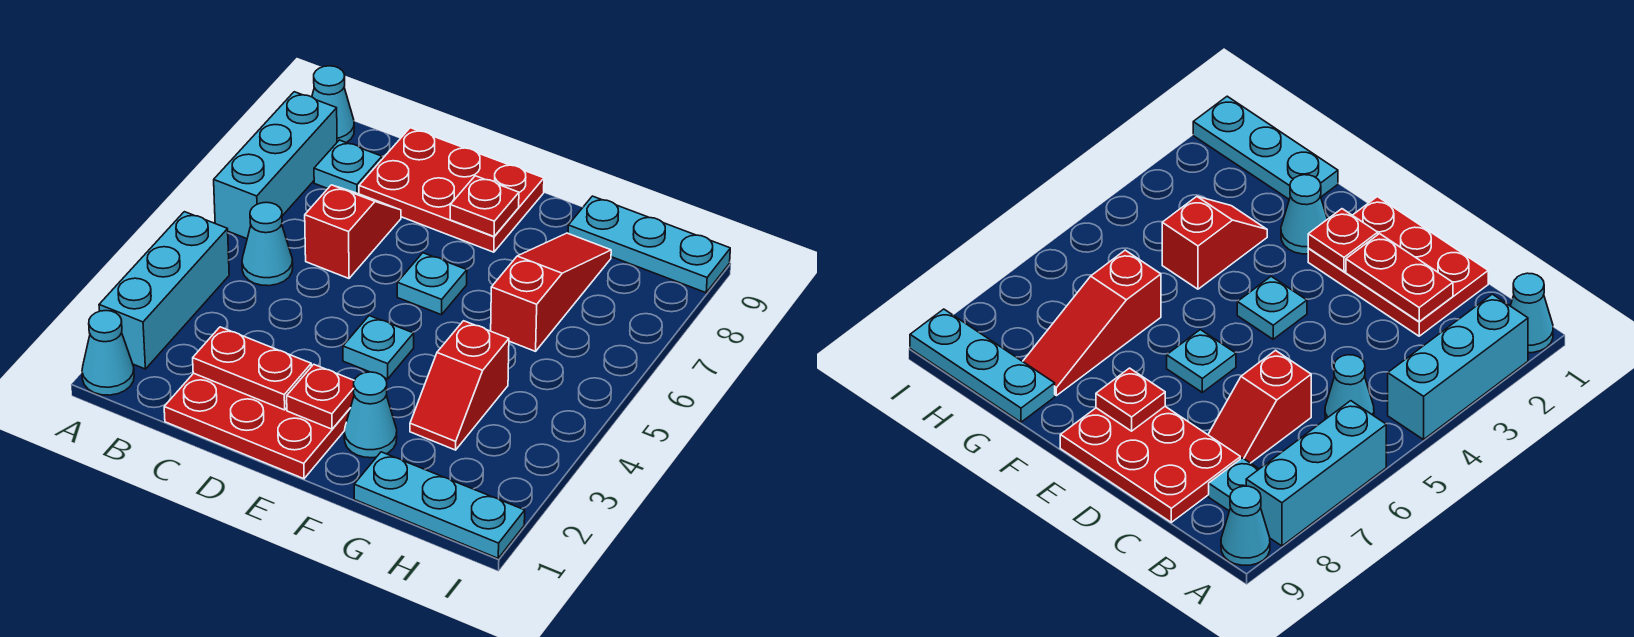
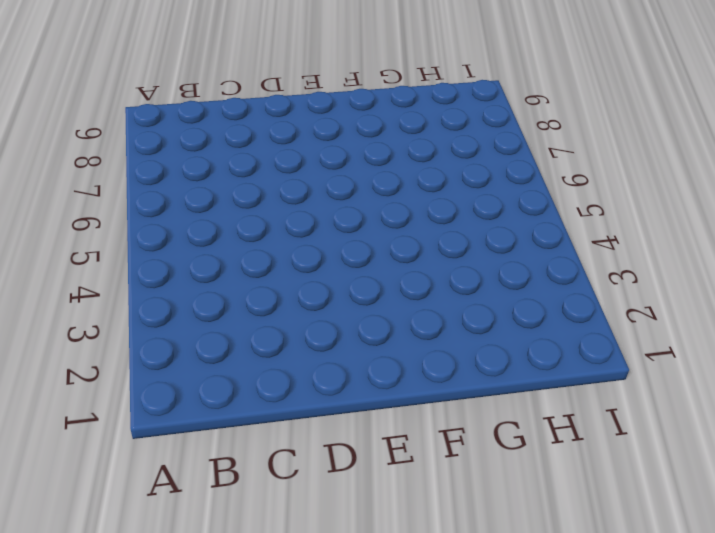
none -> cyan cone A1 level 1
none -> cyan brick A2:A4 level 1
none -> cyan brick A6:A8 level 1

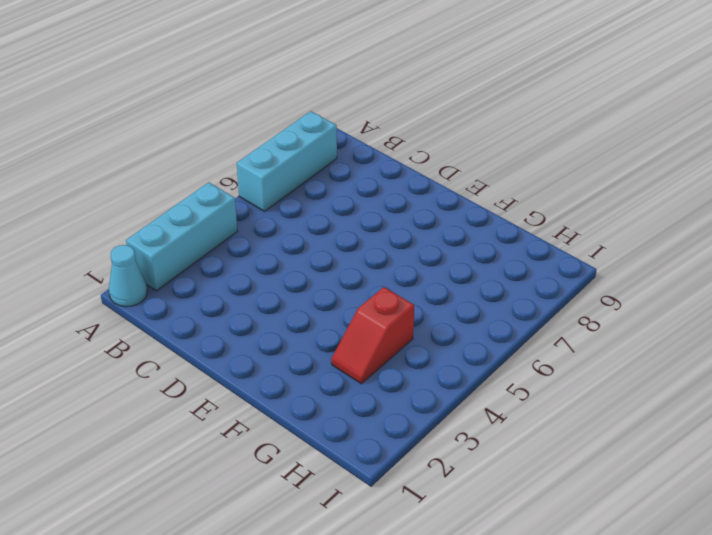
none -> cyan cone A9 level 1
none -> cyan cone B5 level 1
none -> cyan plate B8 level 1

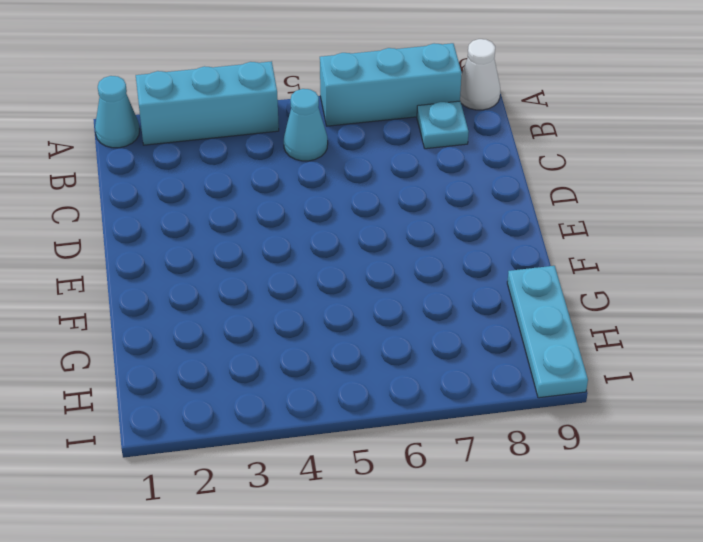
white cone A9 level 1 -> cyan cone A9 level 1
none -> red plate C1:E2 level 1
none -> red slope C6:C7 level 1 top 6
none -> red plate C8:E9 level 1

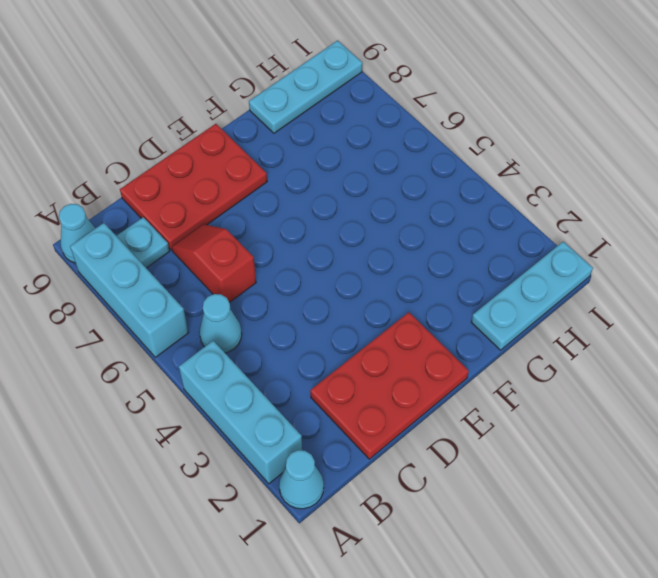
none -> cyan plate E4 level 1
none -> cyan plate E6 level 1
none -> cyan cone F2 level 1

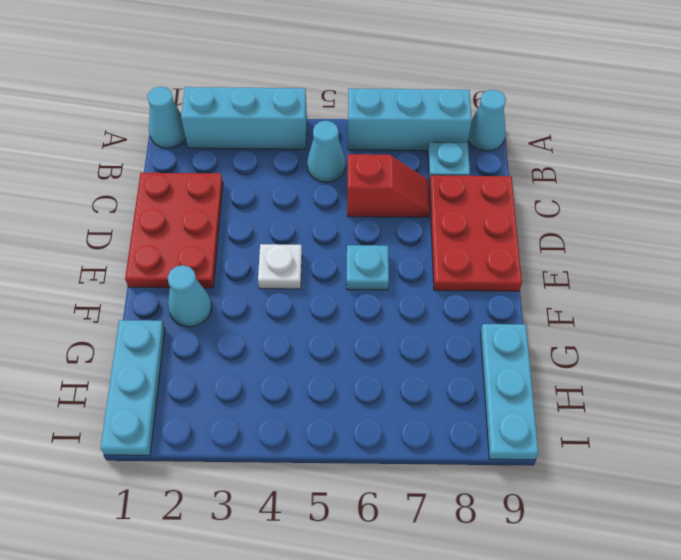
white plate E4 level 1 -> cyan plate E4 level 1
none -> red slope G3:G4 level 1 top 4
none -> red slope G6:G8 level 1 top 6
none -> red plate C2:D2 level 2

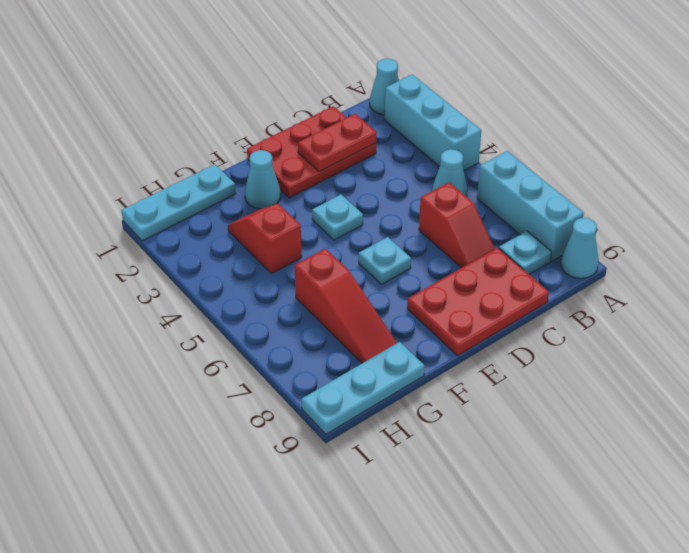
none -> red plate E2 level 2
none -> red plate E8 level 2

